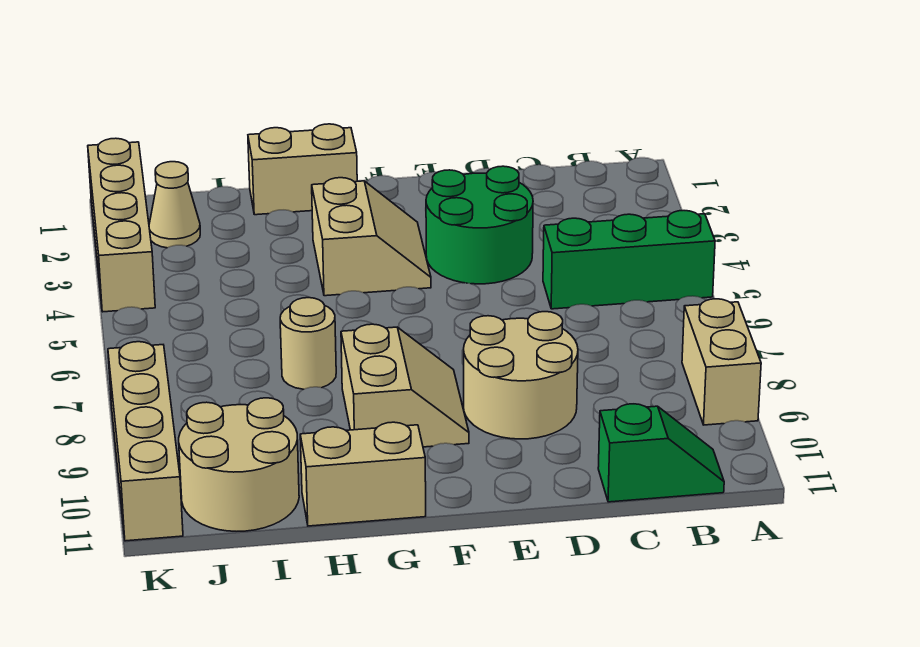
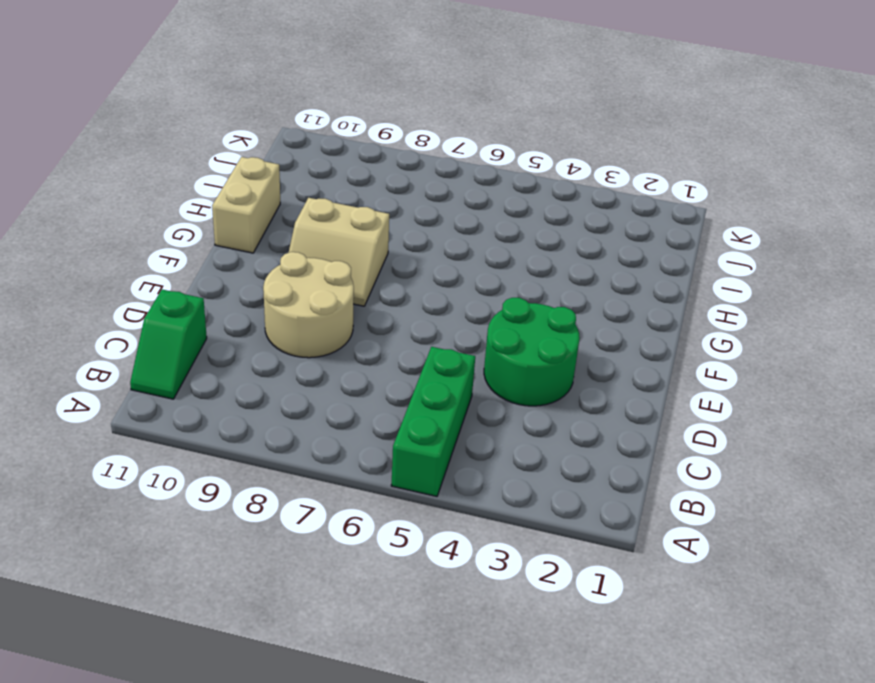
none -> tan brick A8:A9 level 1
none -> tan slope F3:G4 level 1 top G
none -> tan brick G1:H1 level 1

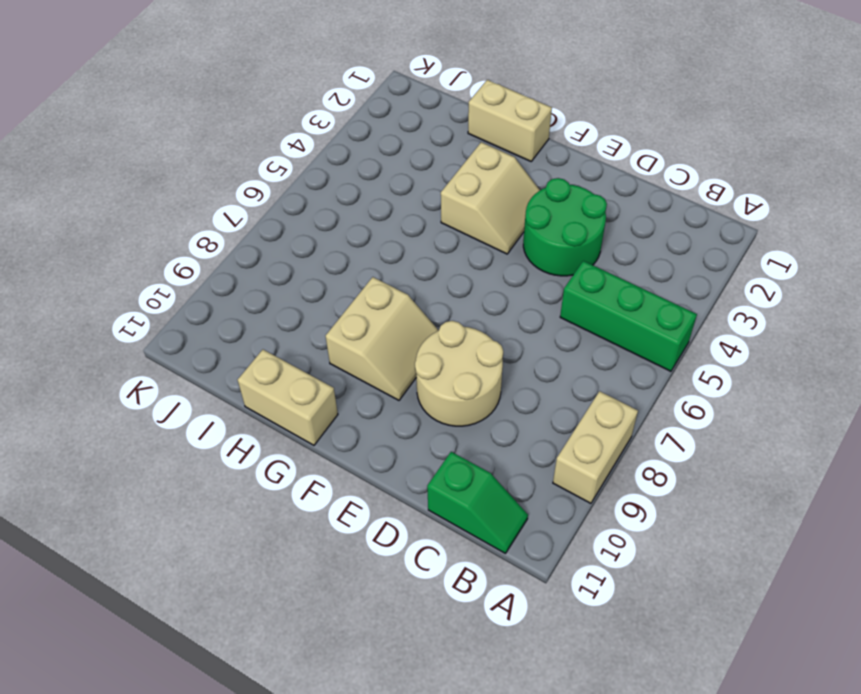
none -> tan round brick H7 level 1
none -> tan round brick I10:J11 level 1
none -> tan cone J2 level 1

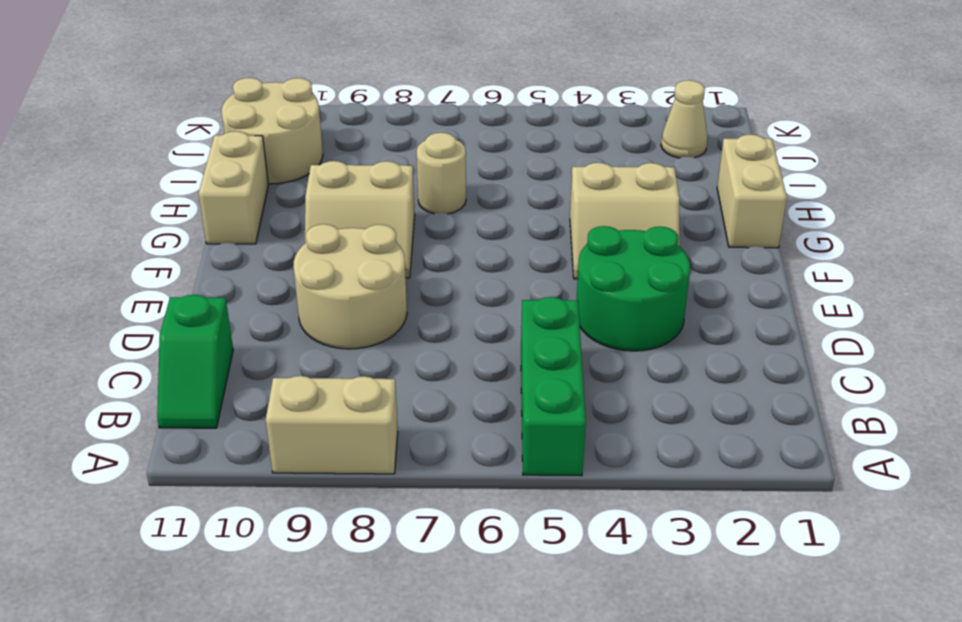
none -> tan brick K1:K4 level 1
none -> tan brick K8:K11 level 1

